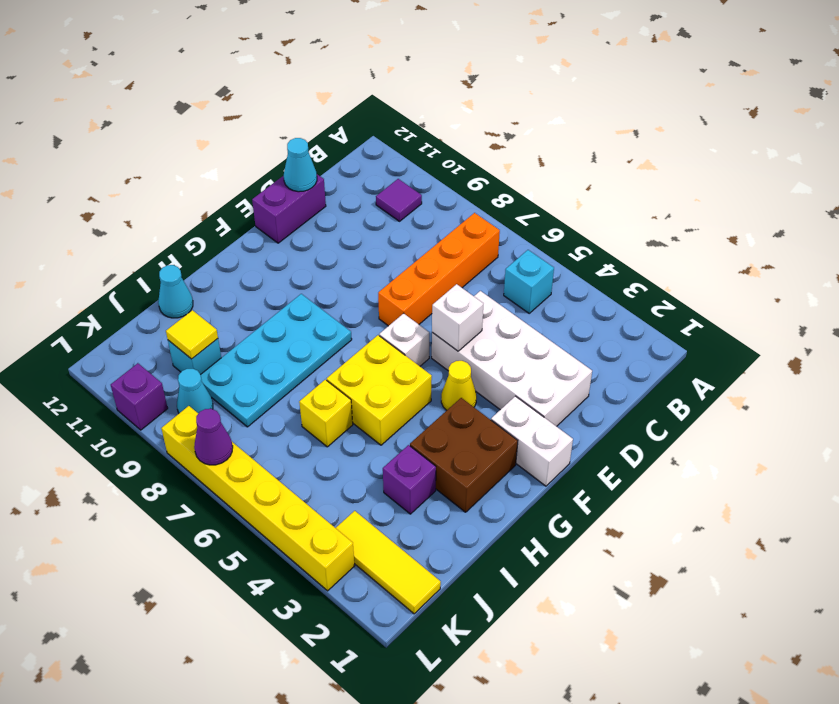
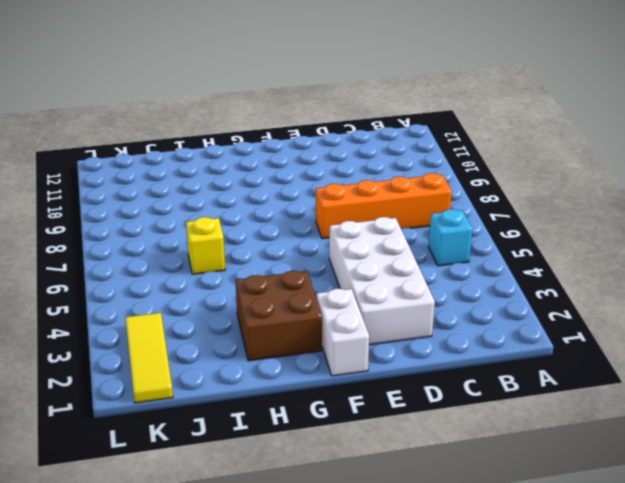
none -> purple tile B10 level 1
none -> purple brick D12:E12 level 1
none -> yellow cone F4 level 1

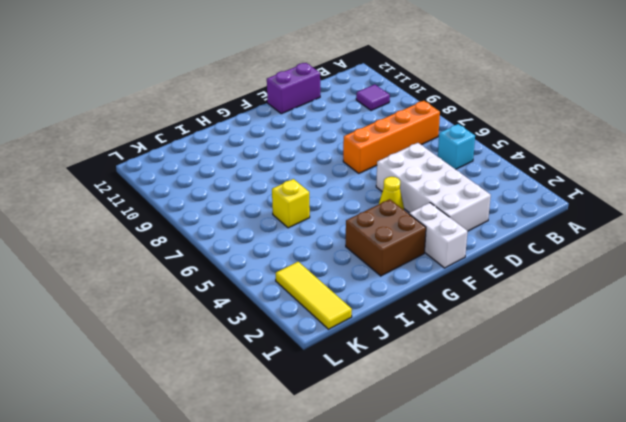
none -> white brick F6 level 1
none -> yellow brick G5:H6 level 1
none -> cyan plate G8:J9 level 1

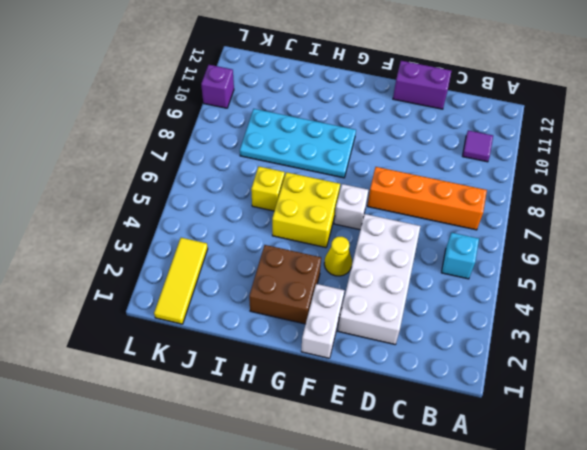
none -> purple brick I3 level 1
none -> cyan cone I12 level 1
none -> cyan brick J10 level 1

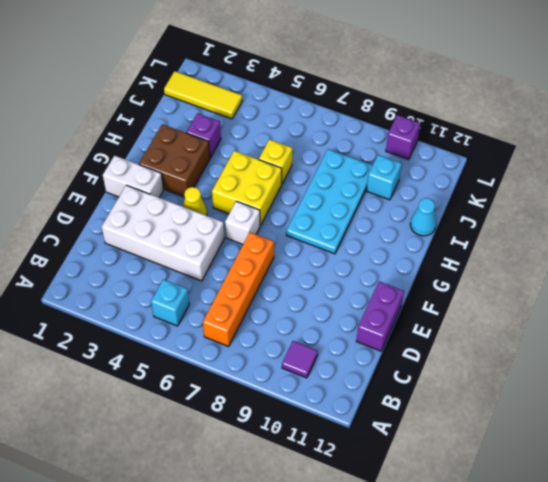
none -> cyan cone K9 level 1
none -> yellow brick L3:L8 level 1
none -> cyan cone D12 level 2

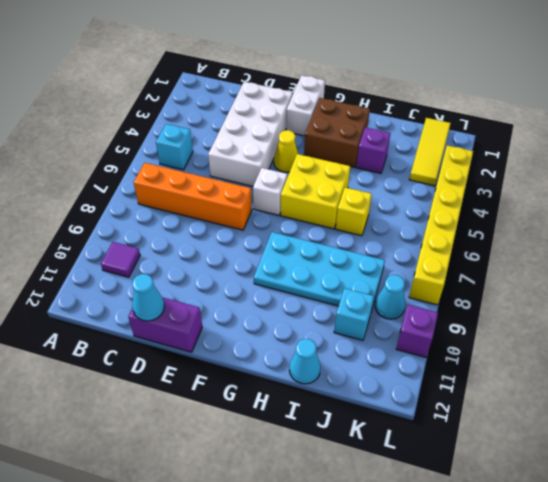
none -> white brick E5 level 2
none -> yellow tile J10 level 2
none -> purple cone L7 level 2

